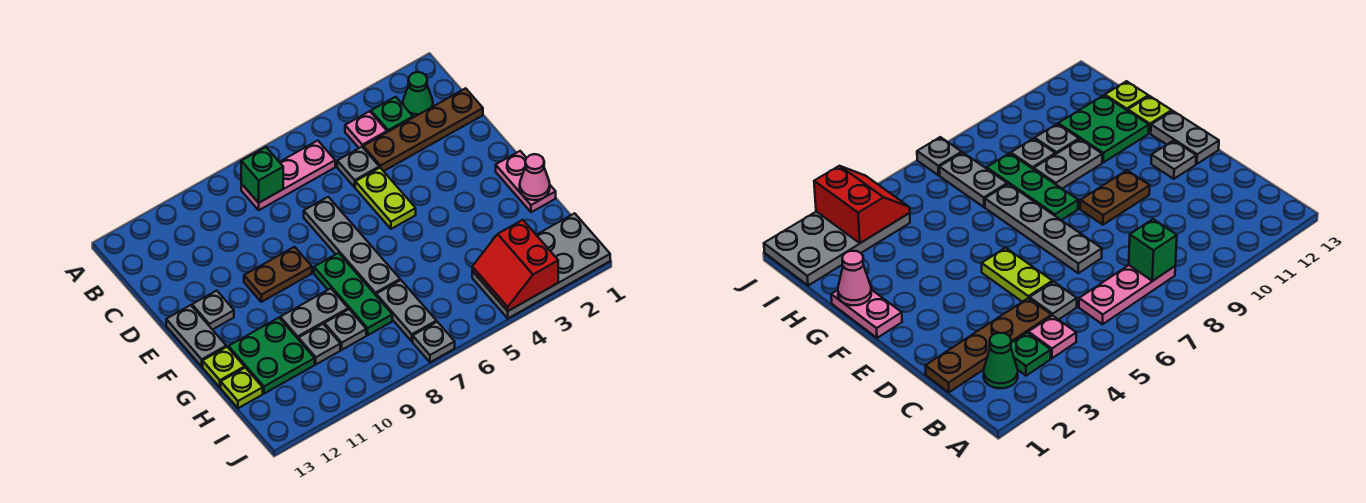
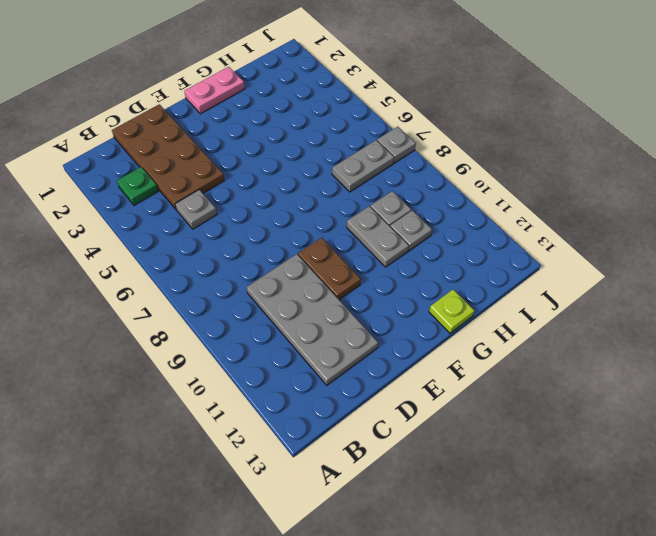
brown plate C1:D4 level 1 -> brown plate C1:C4 level 1
grey plate C9:D12 level 1 -> grey plate I1:J4 level 1
none -> green cone B2 level 1
none -> pink plate B4 level 1
none -> pink plate B6:B8 level 1

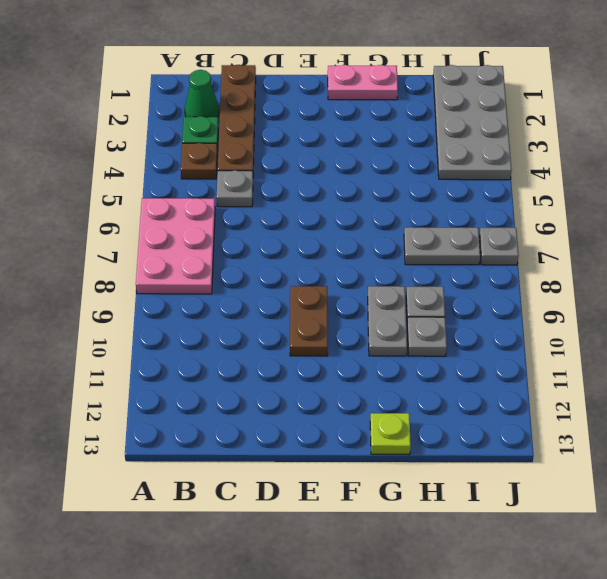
pink plate A6:B8 level 1 -> pink plate B6:B8 level 1
brown plate B4 level 1 -> pink plate B4 level 1
none -> lime plate D5:E5 level 1
none -> grey plate D7:G7 level 1
none -> grey plate E12 level 1

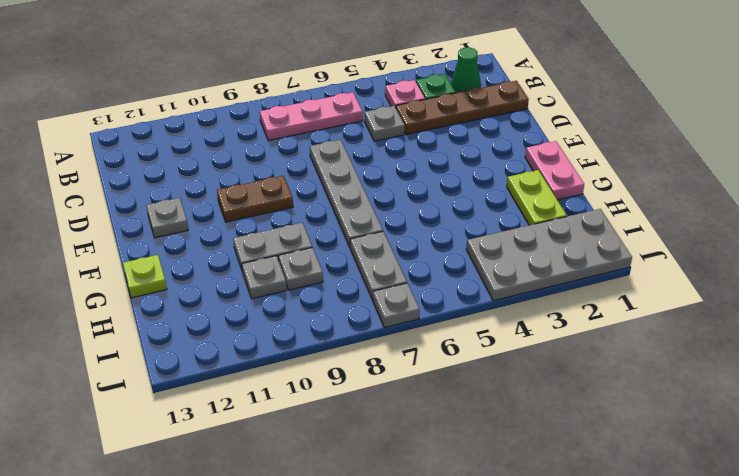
lime plate G2:H2 level 1 -> lime plate D5:E5 level 1
none -> grey plate E13:F13 level 1
none -> green plate F8:H8 level 1
none -> green plate G11:H12 level 1

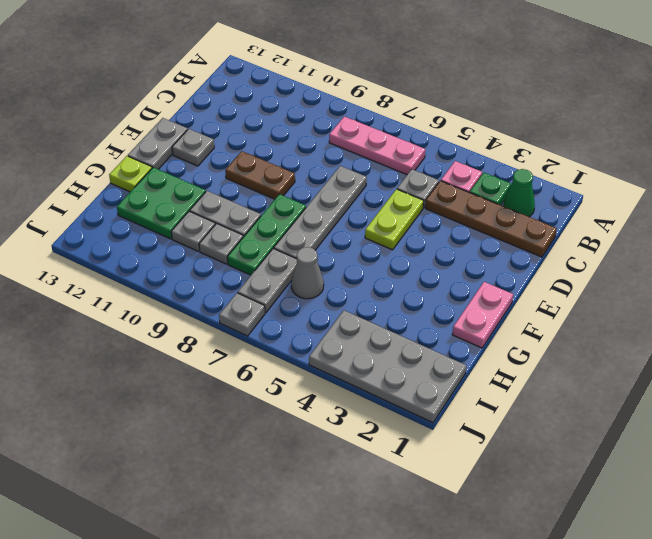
grey cone H6 level 1 -> none
none -> lime plate H13 level 1
none -> green brick B8 level 2
none -> pink cone G1 level 2

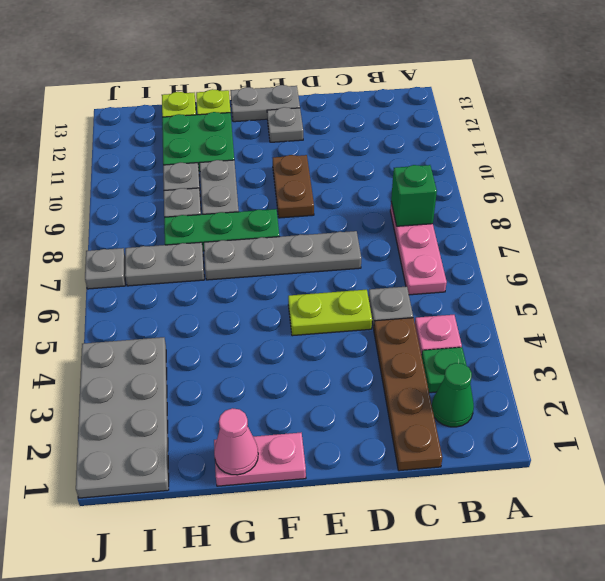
none -> red slope I3:J4 level 2 top 3

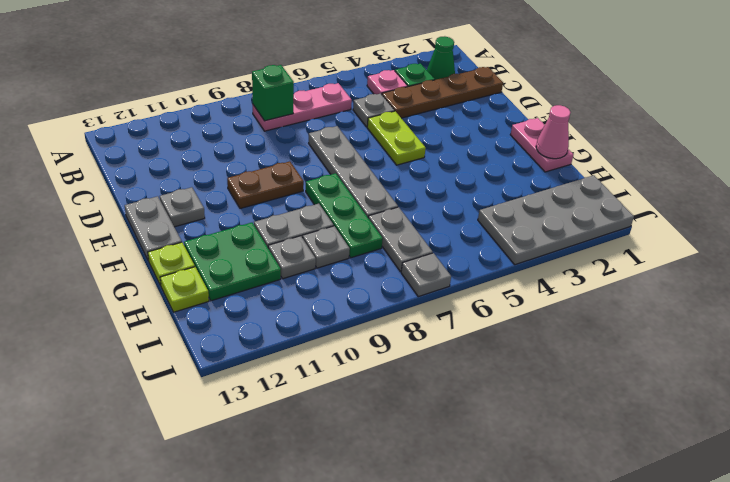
none -> red slope I3:J4 level 2 top 3

